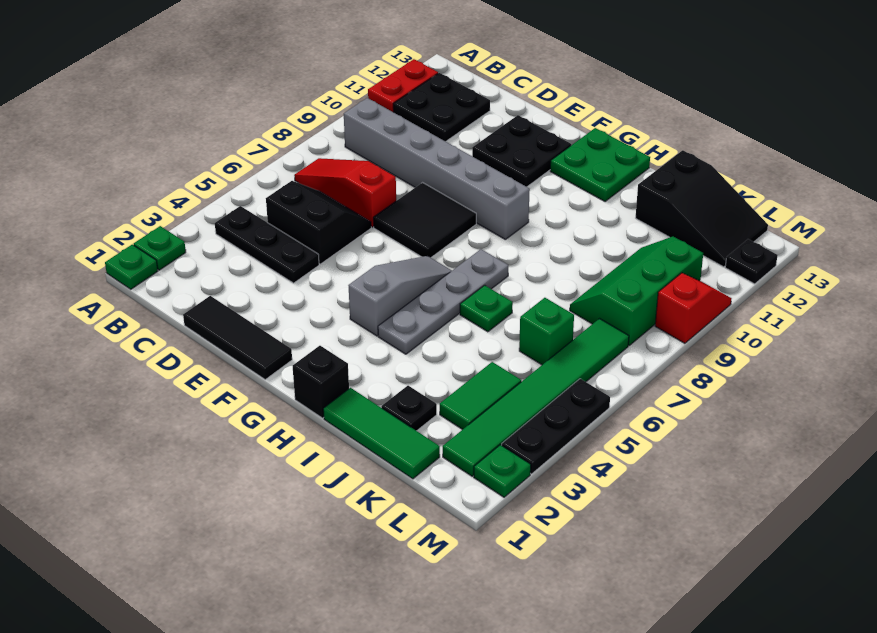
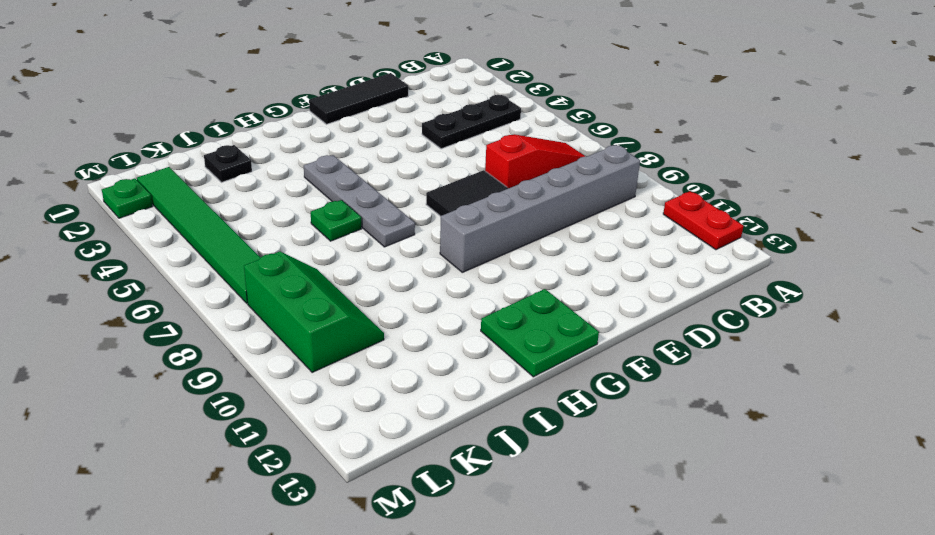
none -> green plate A1 level 1
none -> green plate A2 level 1
none -> black plate B11:C12 level 1

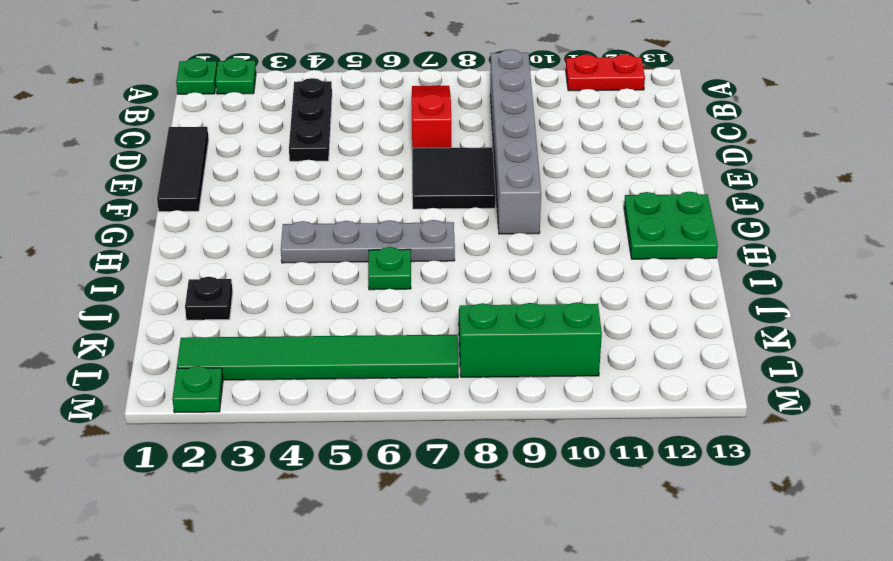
none -> black plate B11:C12 level 1
none -> black slope C5:D6 level 1 top 5
none -> black plate E11:F12 level 1

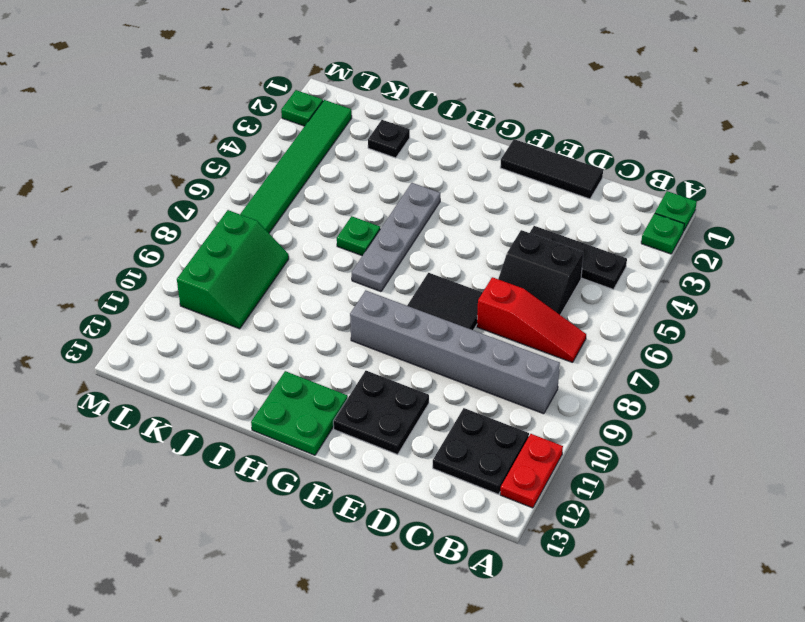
none -> grey slope G4:G6 level 1 top 4
none -> black brick H1 level 1
none -> green tile I1:K1 level 1

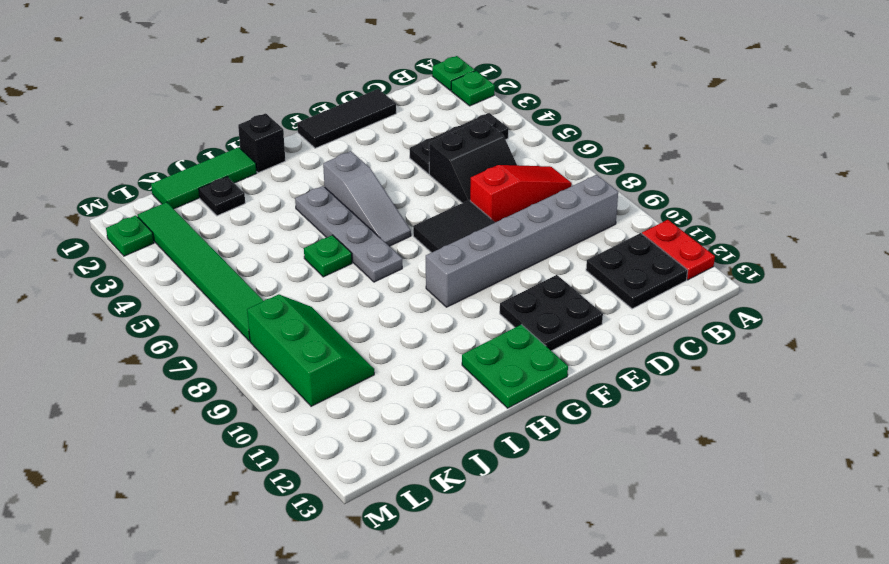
none -> black slope J12:L13 level 1 top J
none -> green tile K3:K4 level 1
none -> green brick K6 level 1

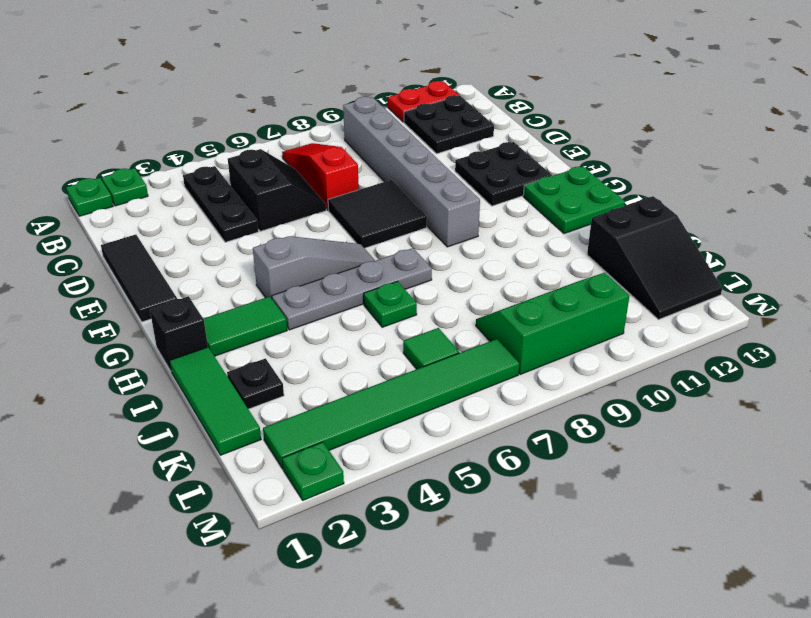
green tile H2:H3 level 1 -> green tile K3:K4 level 1
green tile K6 level 1 -> green brick K6 level 1
none -> black plate M3:M5 level 1
none -> red slope M9:M10 level 1 top 9
none -> black plate M12 level 1

